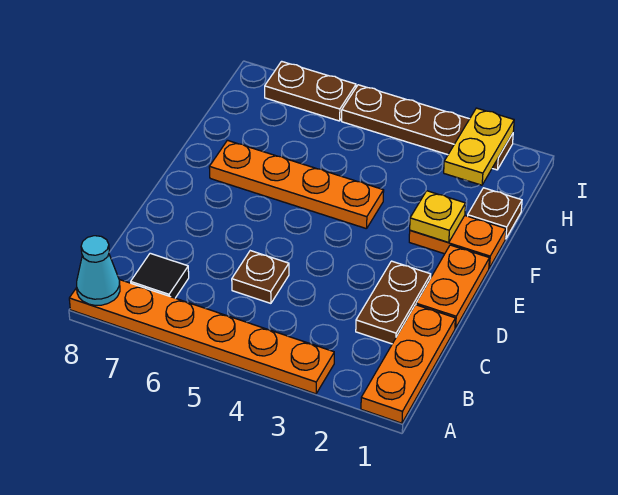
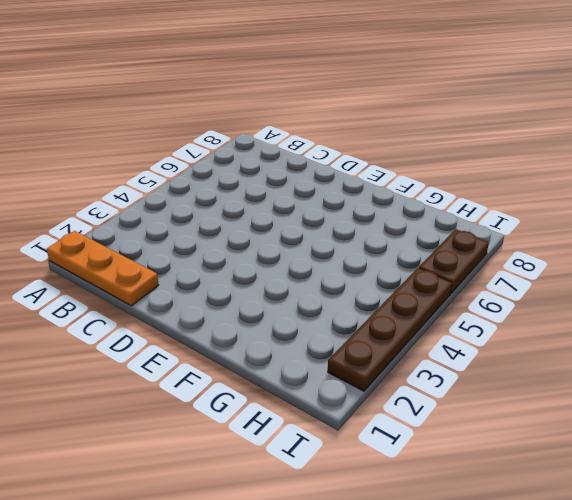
none -> orange plate A3:A8 level 1
none -> black tile B7 level 1
none -> brown plate C2:D2 level 1

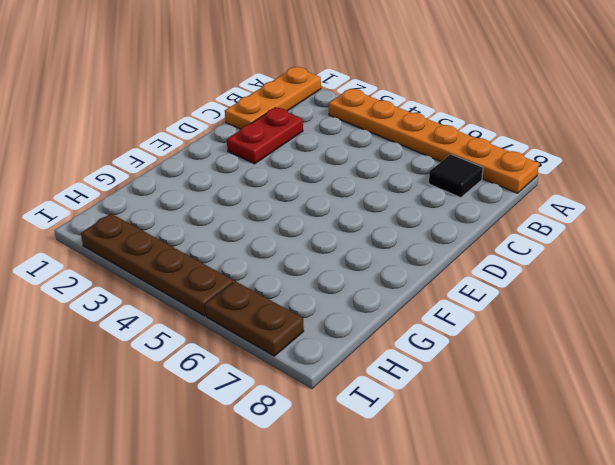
red plate C2:D2 level 1 -> brown plate C2:D2 level 1
none -> brown plate C5 level 1
none -> orange plate D1:E1 level 1
none -> orange plate F1:F2 level 1

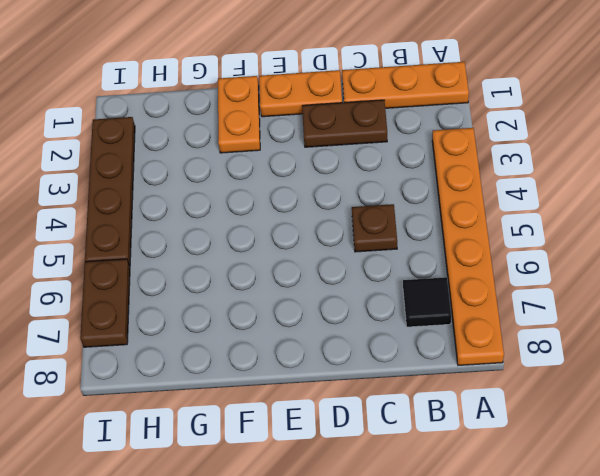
none -> orange plate F4:F7 level 1
none -> brown plate G1 level 1
none -> cyan cone A8 level 2

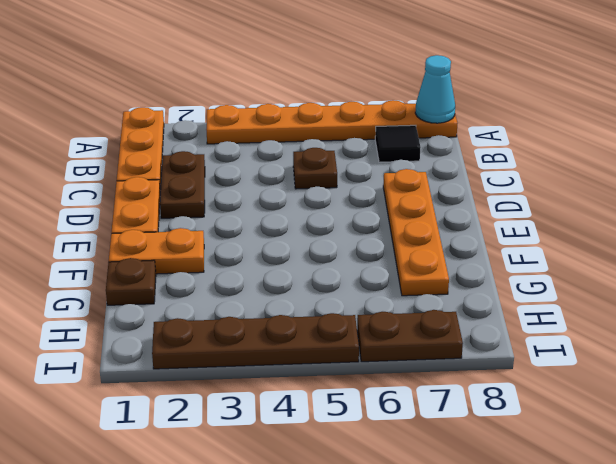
orange plate D7:G7 level 1 -> orange plate F4:F7 level 1
none -> yellow plate F2 level 2
none -> yellow plate H2:I2 level 2

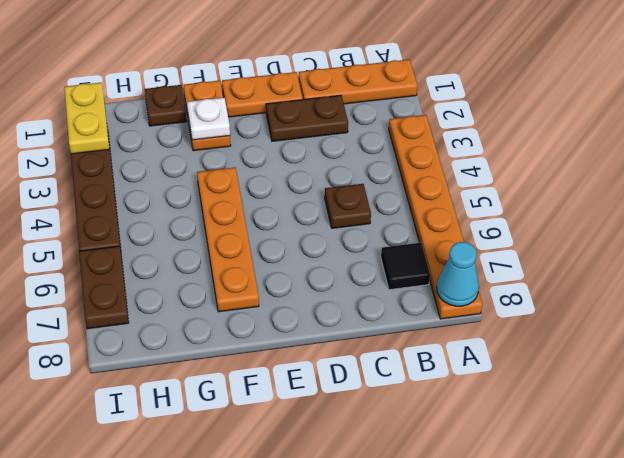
white plate F2 level 2 -> yellow plate F2 level 2
yellow plate I1:I2 level 2 -> yellow plate H2:I2 level 2

